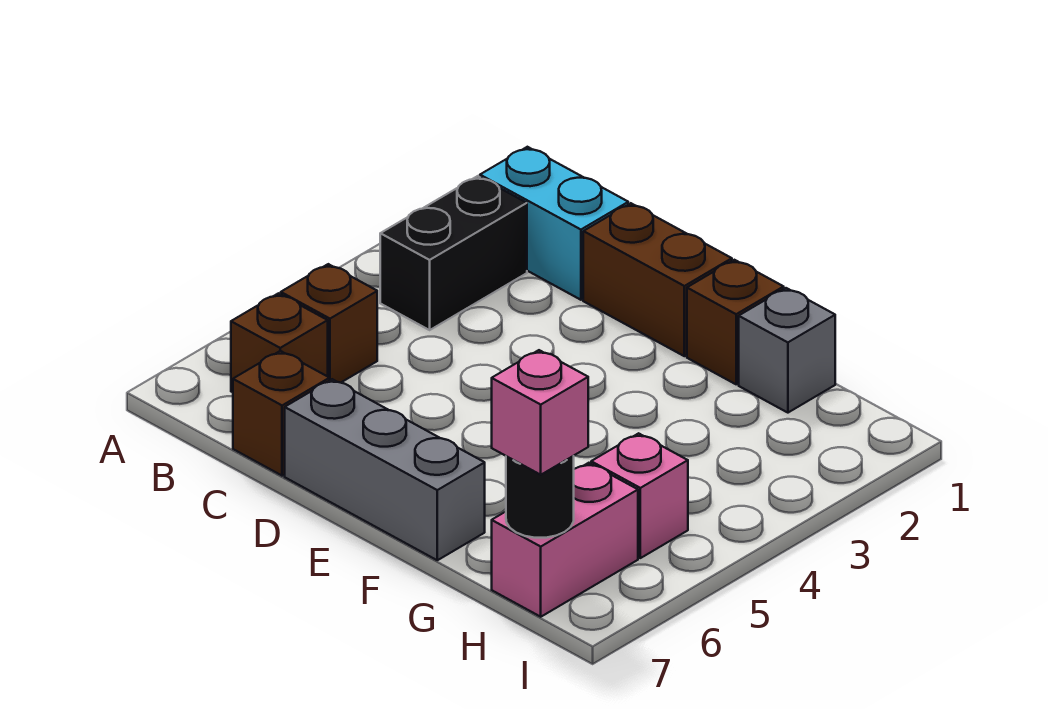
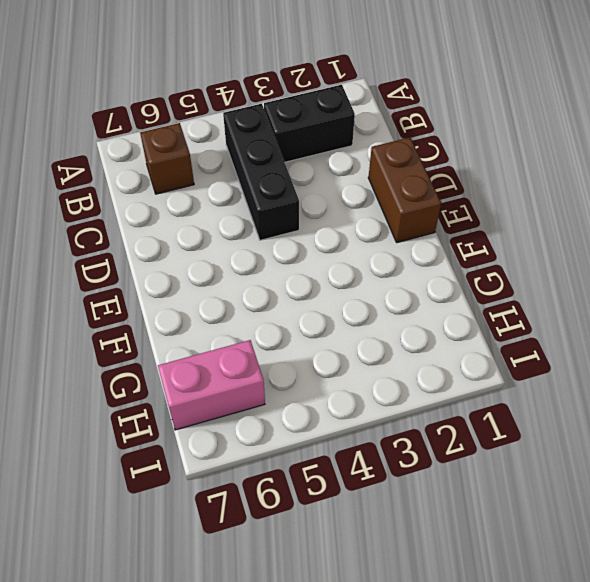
black brick B4:D4 level 1 -> none
none -> cyan brick B1:C1 level 1
none -> brown brick B5 level 1
none -> brown brick C7 level 1

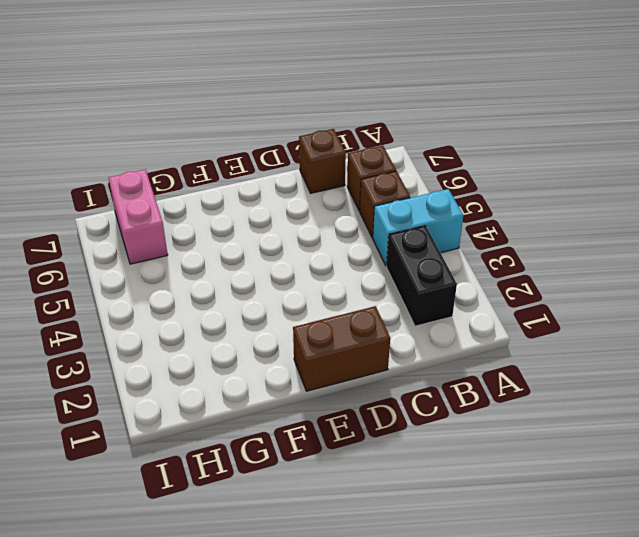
cyan brick A4:B4 level 1 -> cyan brick B1:C1 level 1
none -> grey brick D7:F7 level 1
none -> brown brick F1 level 1
none -> grey brick G1 level 1

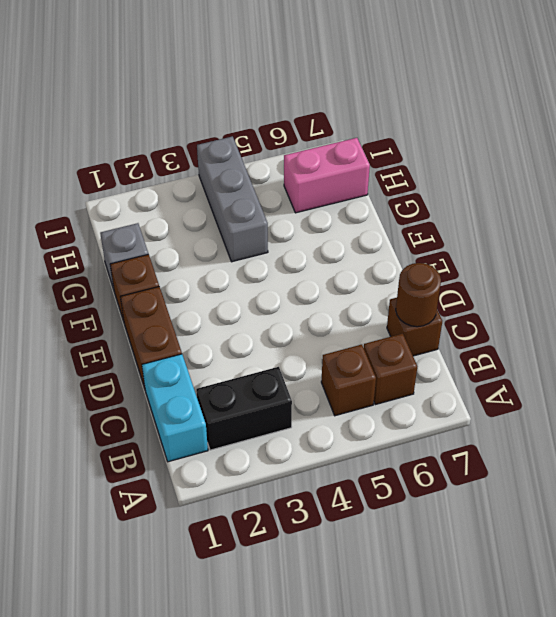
brown round brick C7 level 2 -> none
grey brick G4:I4 level 1 -> grey brick D7:F7 level 1
none -> pink brick H5 level 1
none -> black round brick H7 level 2
none -> pink brick H7 level 3

